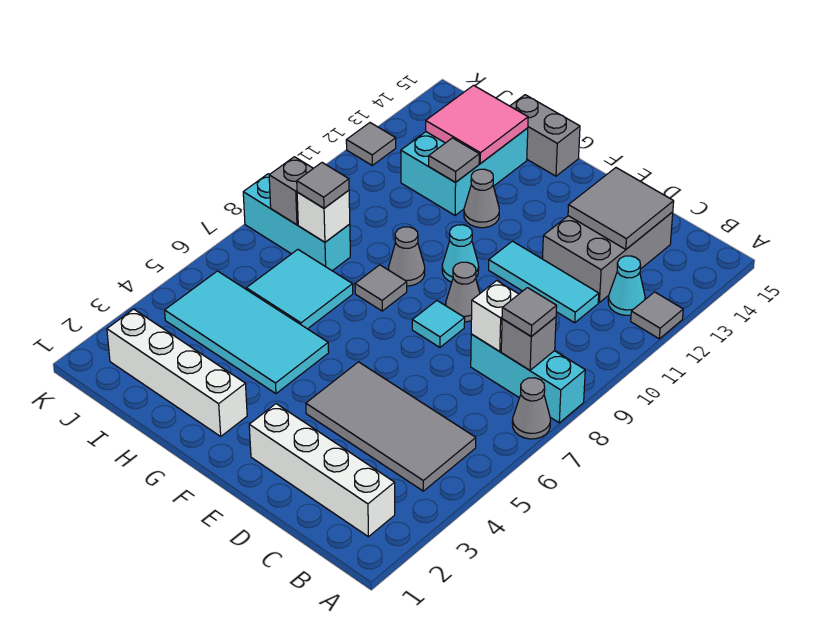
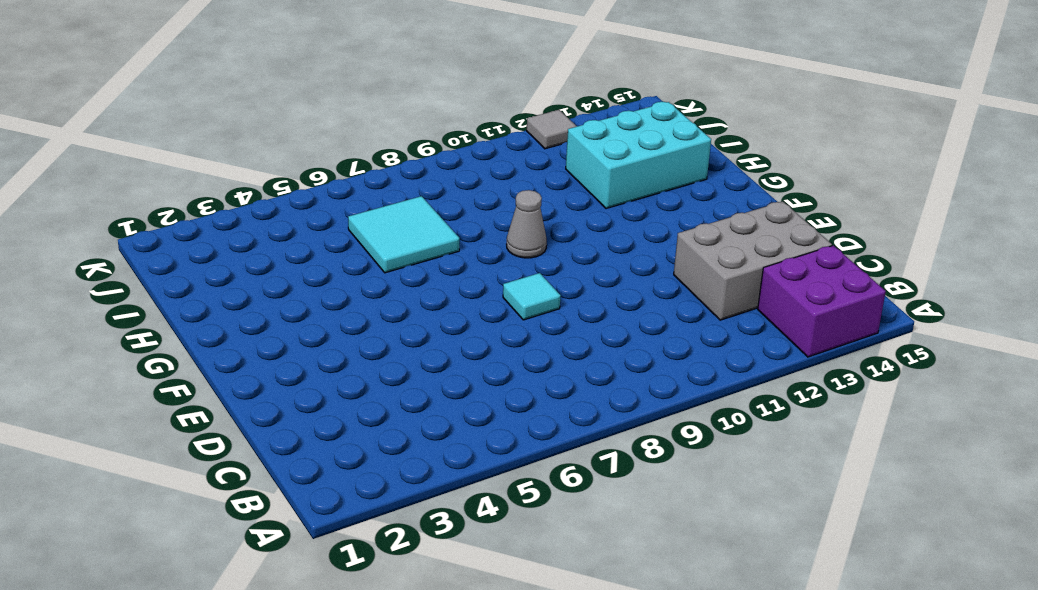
purple brick A13:B14 level 1 -> none
none -> grey cone A7 level 1
none -> cyan brick A8:C8 level 1
none -> grey tile A12 level 1
none -> white brick B2:E2 level 1

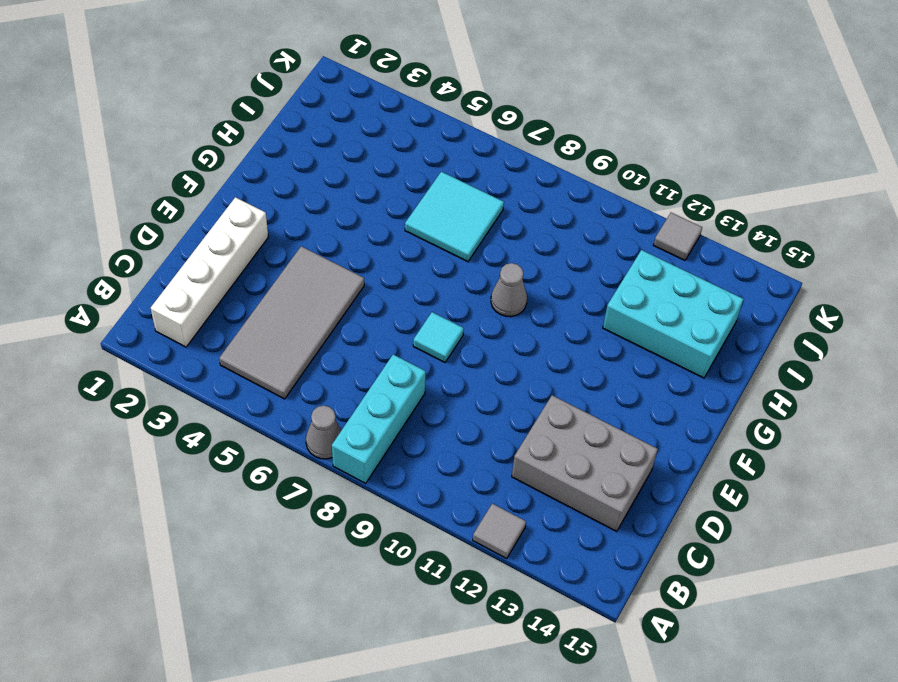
none -> cyan cone B12 level 1
none -> cyan tile C11:E11 level 1
none -> grey cone E9 level 1
none -> cyan cone F10 level 1

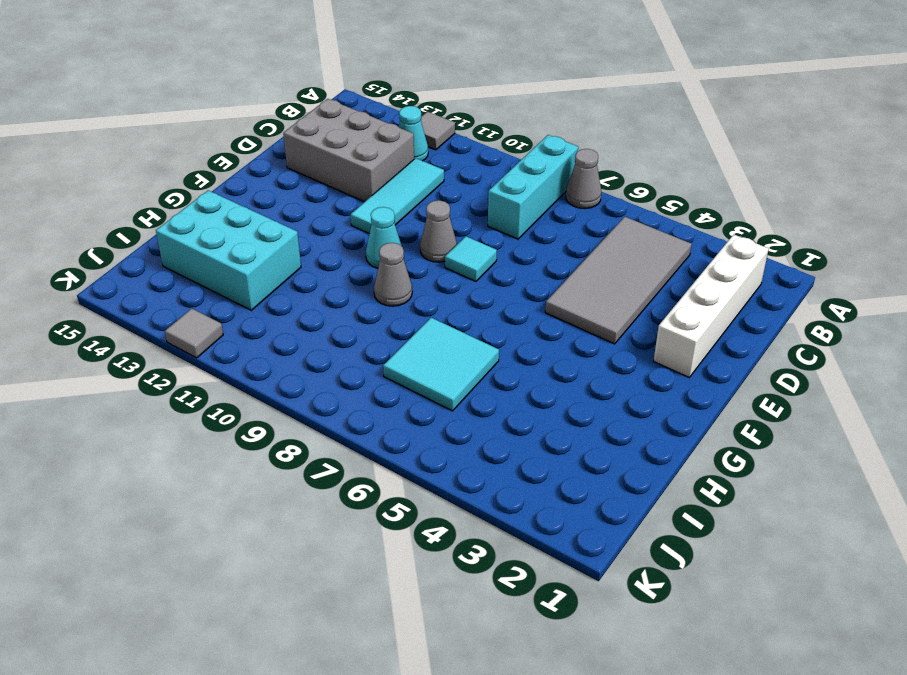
none -> white brick G2:J2 level 1
none -> cyan tile G4:J5 level 1
none -> grey tile G8 level 1
none -> grey cone G12 level 1

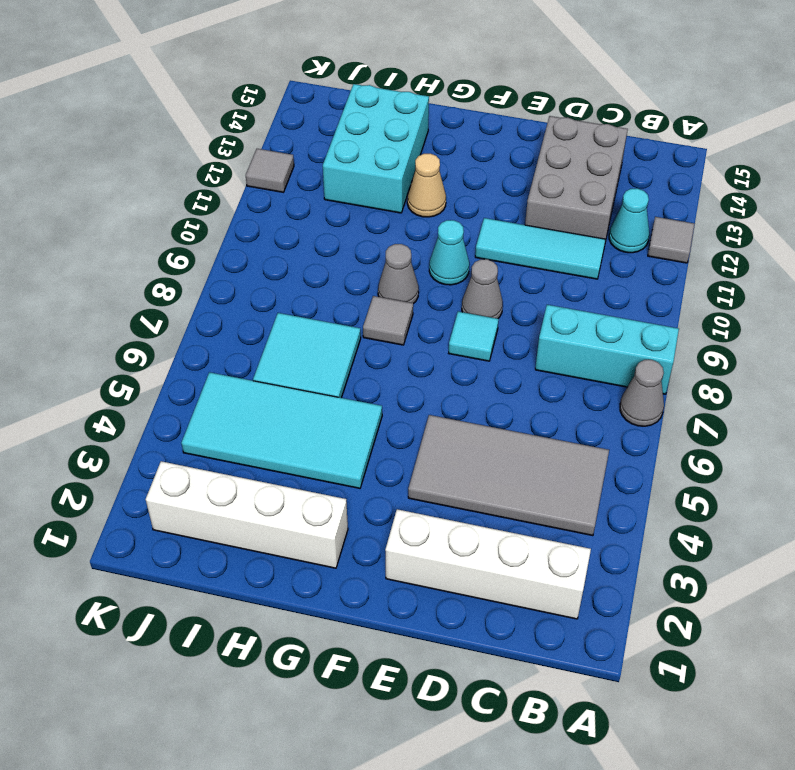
tan cone G12 level 1 -> grey cone G12 level 1
none -> grey brick G15:H15 level 1
none -> cyan brick I8:K8 level 1
none -> grey brick B8 level 2
none -> white brick C8 level 2

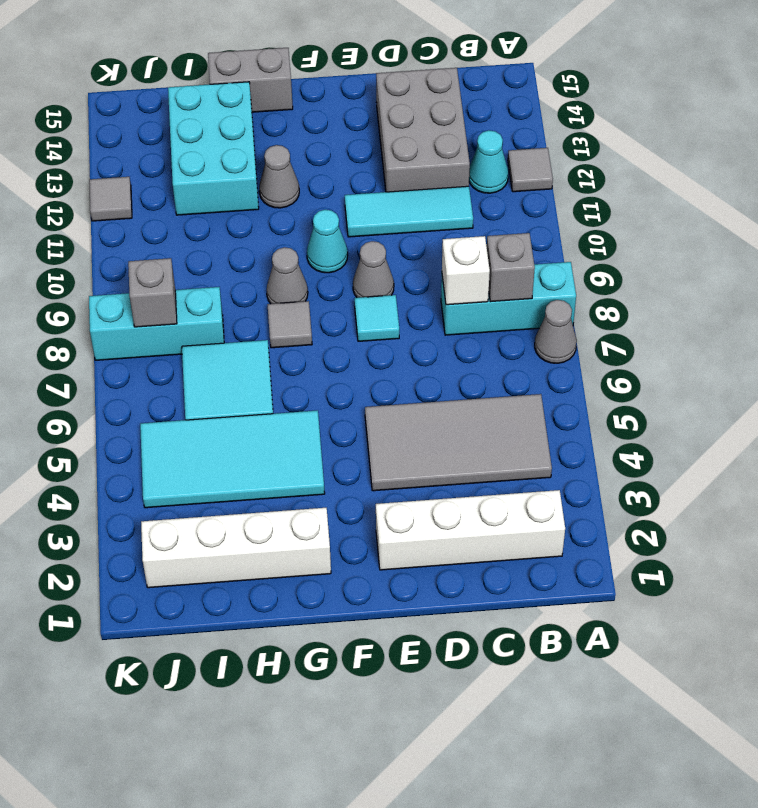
none -> grey tile C13:D14 level 2
none -> grey tile H12 level 2
none -> pink tile H13:I14 level 2
none -> white brick I8 level 2

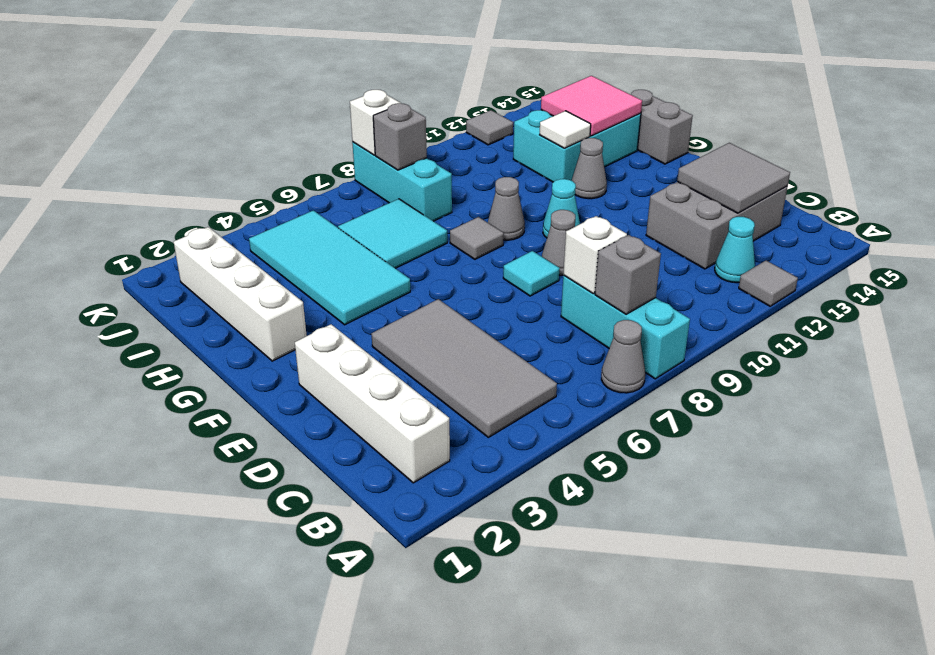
white tile H12 level 2 -> grey tile H12 level 2
white brick K8 level 2 -> white brick I8 level 2
none -> cyan tile C11:E11 level 1
none -> grey tile B8 level 3
none -> grey tile I8 level 3

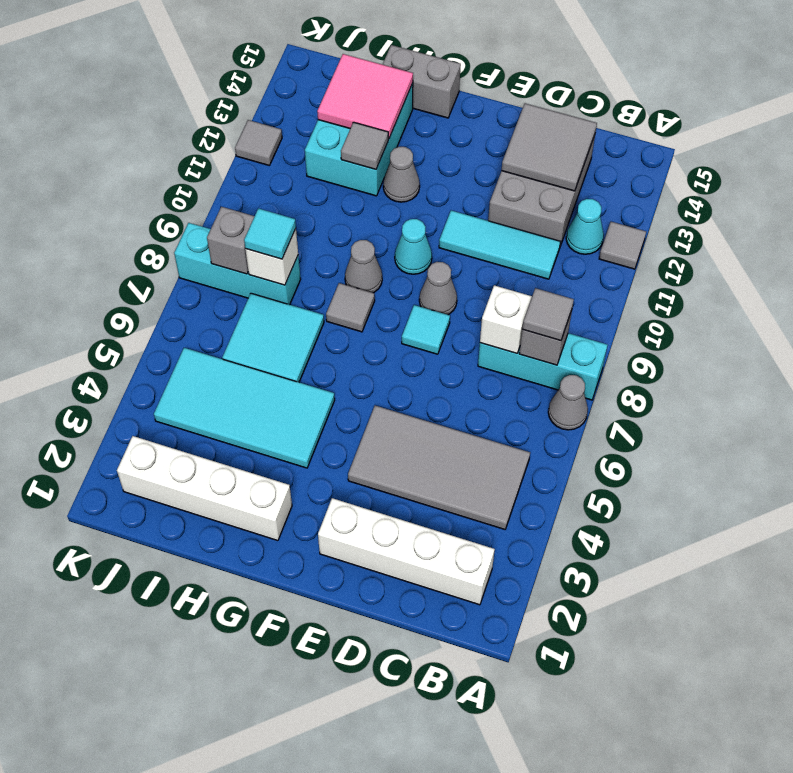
cyan tile I8 level 3 -> grey tile I8 level 3

